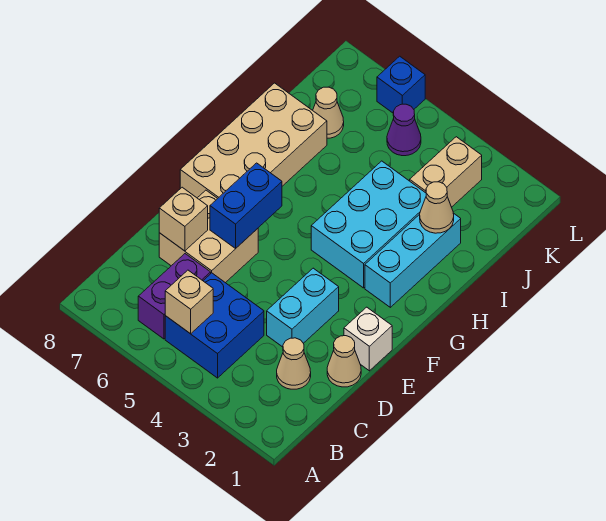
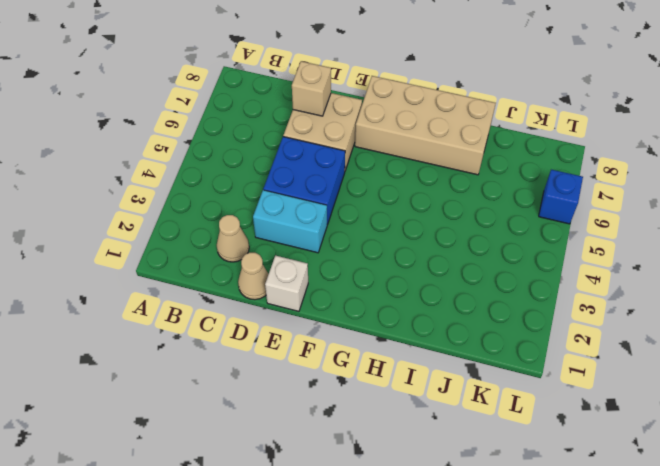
blue brick D4:E5 level 1 -> blue brick B4:C5 level 1
none -> purple brick B6:C6 level 1
none -> cyan brick G2:I2 level 1
none -> cyan brick G3:I4 level 1

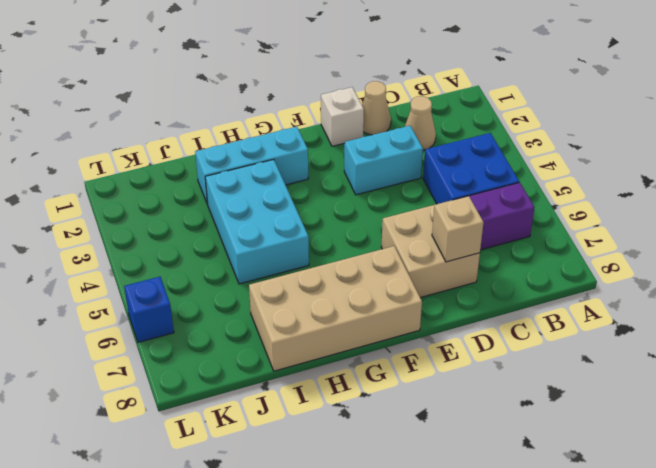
cyan brick H3:I5 level 1 -> cyan brick G3:I4 level 1
none -> tan brick J3:K3 level 1
none -> tan cone J7 level 1
none -> purple cone K5 level 1

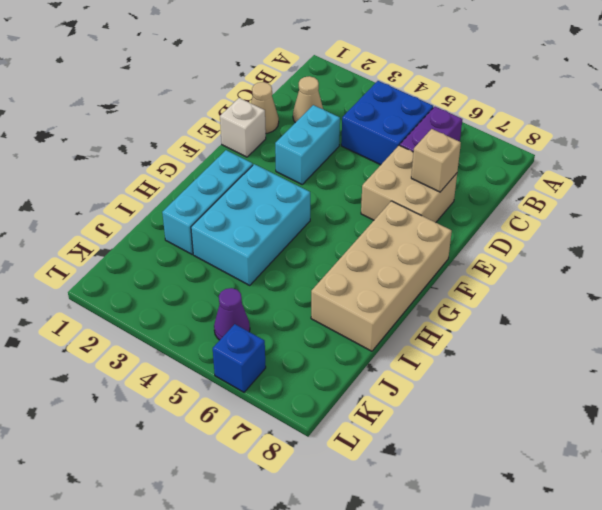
none -> tan brick J3:K3 level 1
none -> tan cone J7 level 1
none -> tan brick B5 level 2

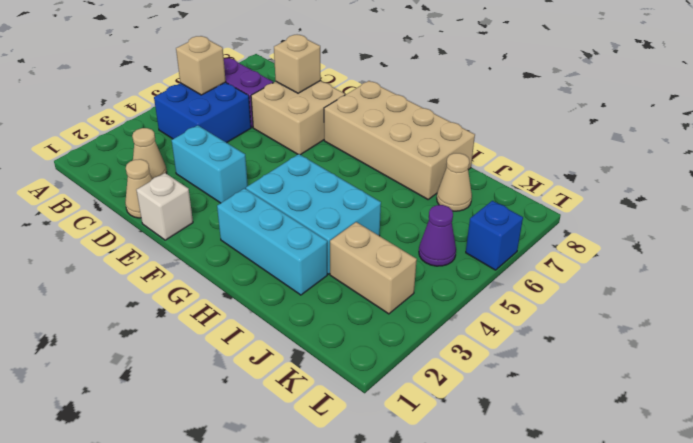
none -> blue brick E6:F6 level 2
none -> tan cone I2 level 2

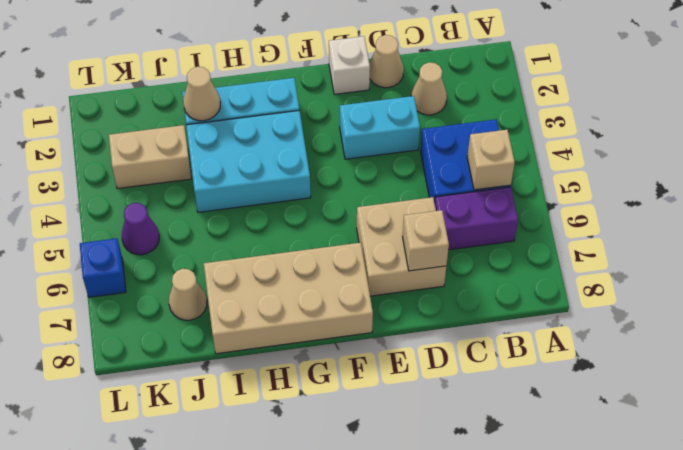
none -> blue brick E6:F6 level 2

